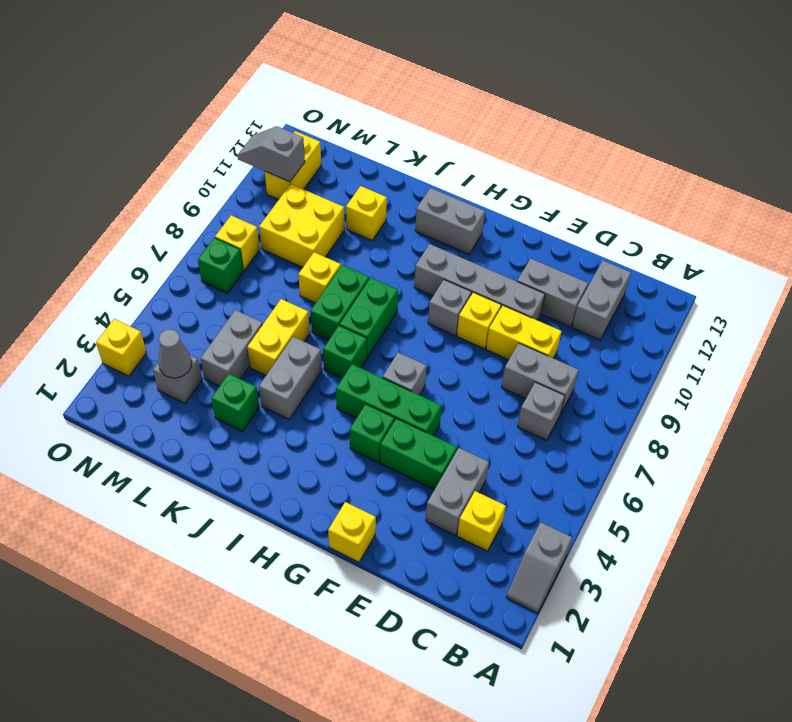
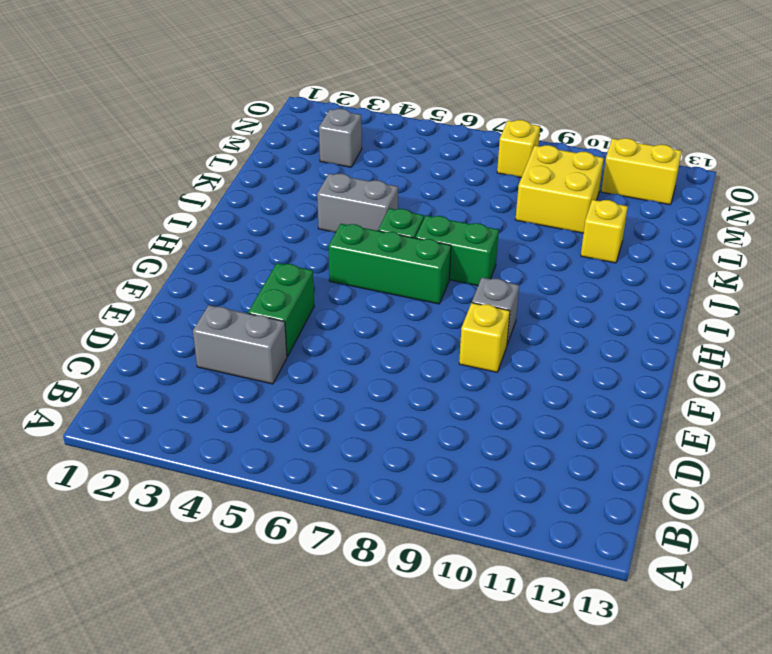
green brick H5:H7 level 1 -> green brick F5:H5 level 1
none -> grey slope A2:A3 level 1 top 3
none -> yellow brick C3 level 1
none -> grey brick C7 level 1
none -> grey brick C8:D8 level 1

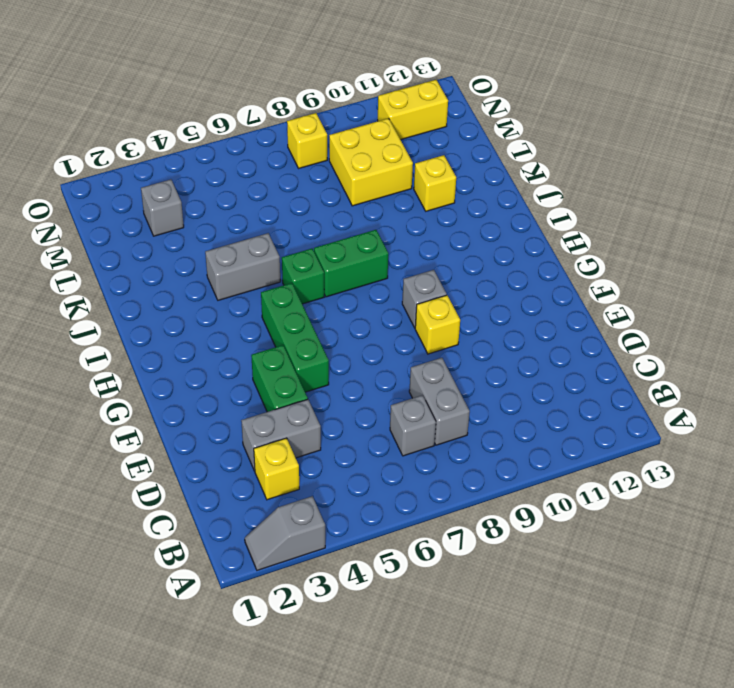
none -> grey brick C11:C12 level 1
none -> yellow brick D9:E9 level 1
none -> grey brick D11:E11 level 1
none -> grey brick E10:H10 level 1

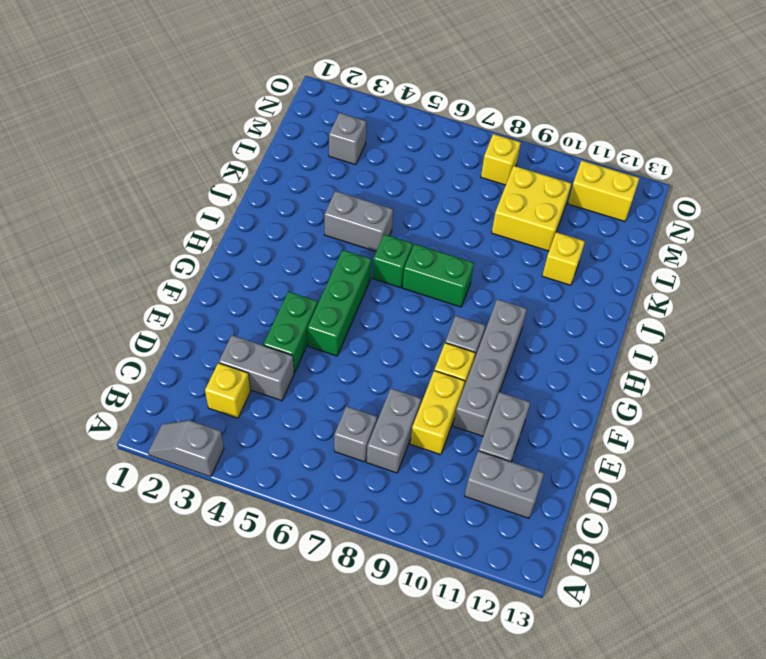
none -> yellow brick F1 level 1
none -> green brick G4 level 1
none -> grey brick G6 level 1
none -> grey brick H12:I12 level 1

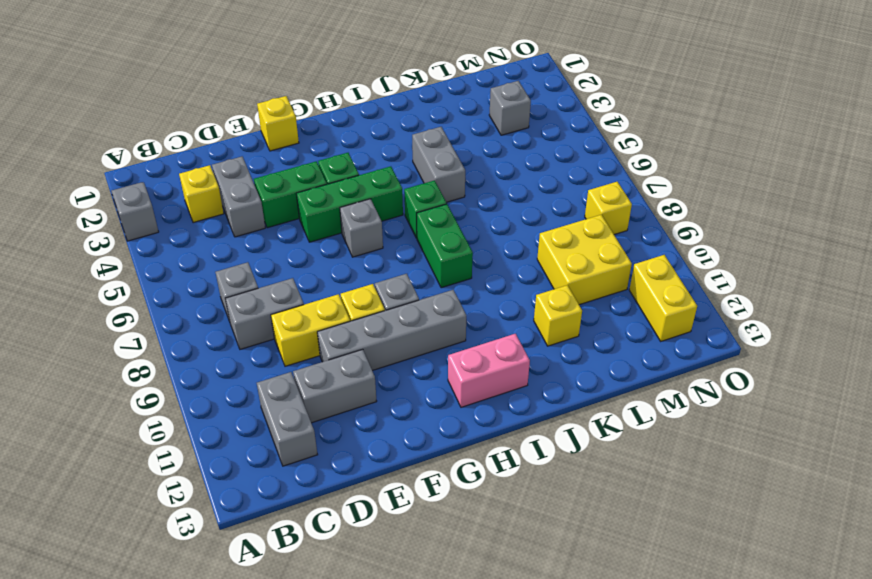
pink brick H12:I12 level 1 -> grey brick H12:I12 level 1
none -> green brick J7:J8 level 1
none -> green brick K3 level 1
none -> yellow brick K5:K6 level 1
none -> yellow brick K8 level 1

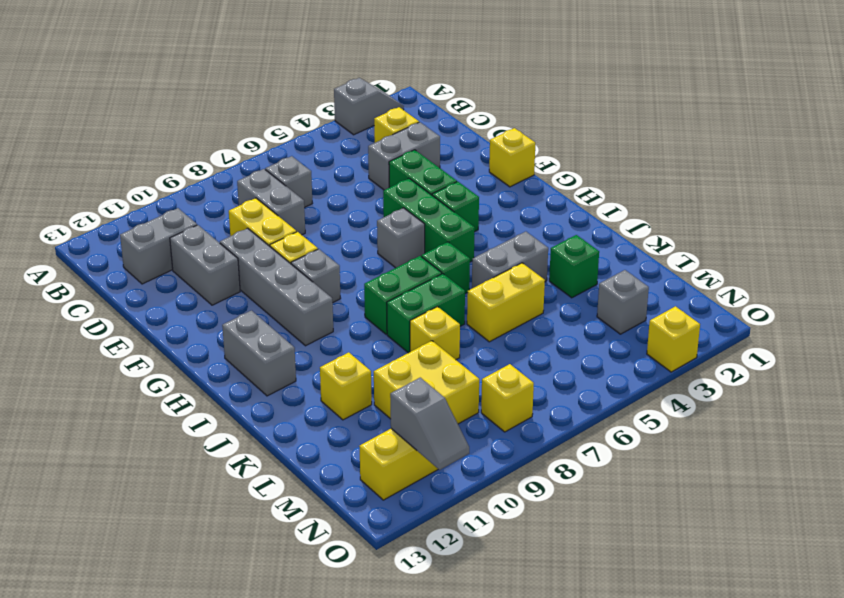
none -> grey brick L4:L5 level 1
none -> green brick N7 level 1
none -> grey cone M3 level 2

